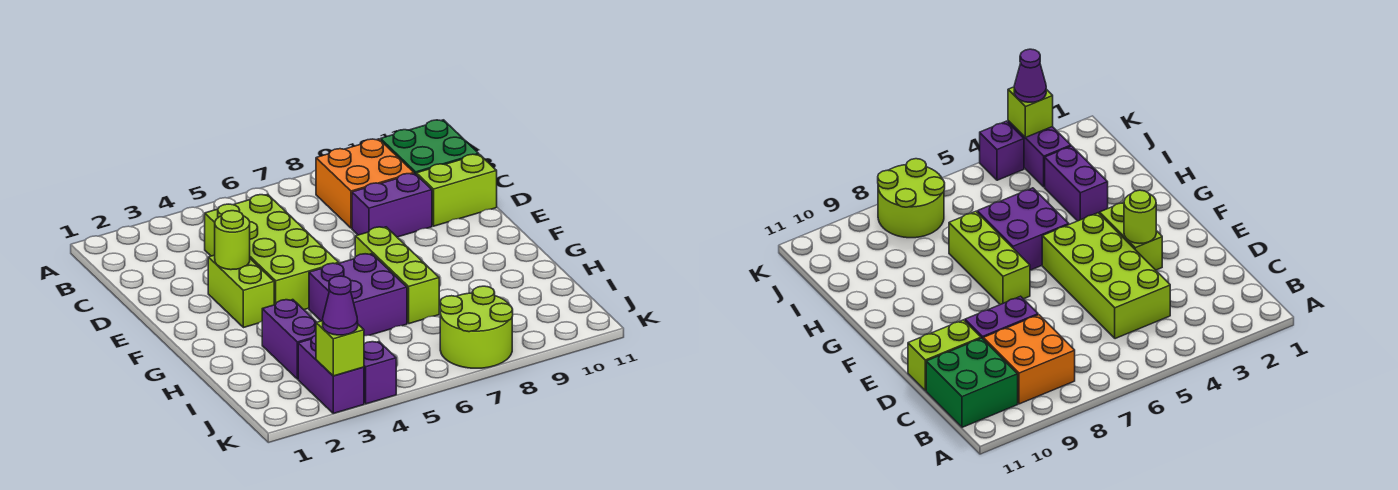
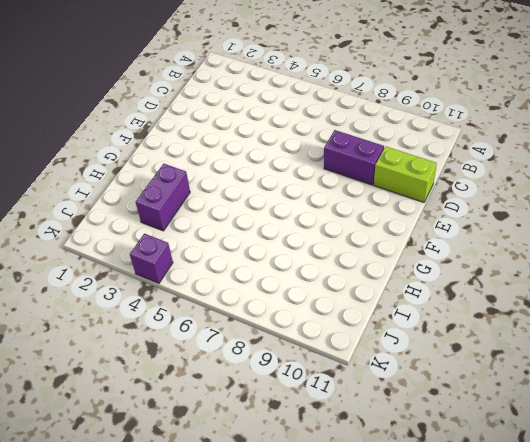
none -> orange brick B8:C9 level 1
none -> green brick B10:C11 level 1
none -> lime brick C4:F5 level 1

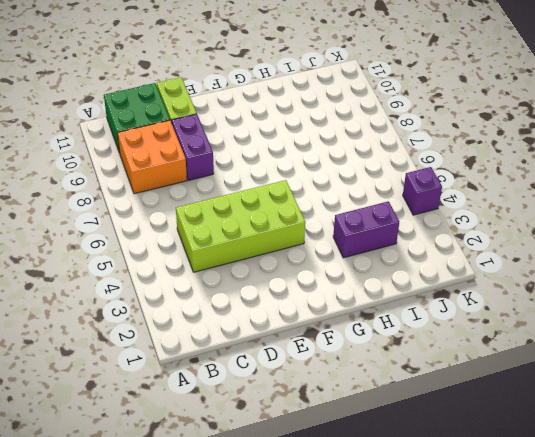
none -> lime brick E3:F3 level 1
none -> lime brick F7:H7 level 1
none -> purple brick G5:H6 level 1

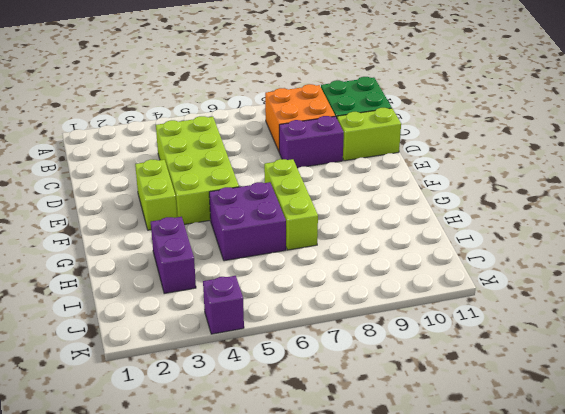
none -> purple brick J3:K3 level 1
none -> lime round brick J7:K8 level 1
none -> lime round brick E3 level 2

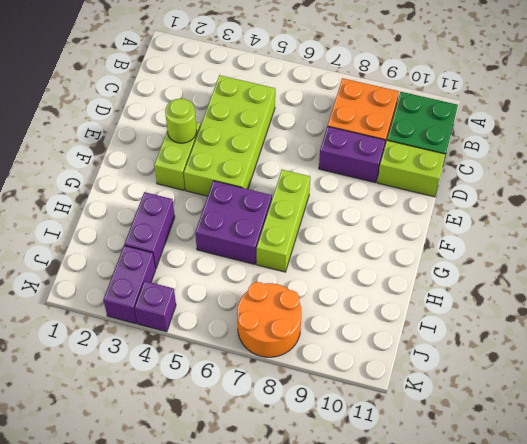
orange round brick J7:K8 level 1 -> lime round brick J7:K8 level 1
none -> lime brick K3 level 2
none -> purple cone K3 level 3

